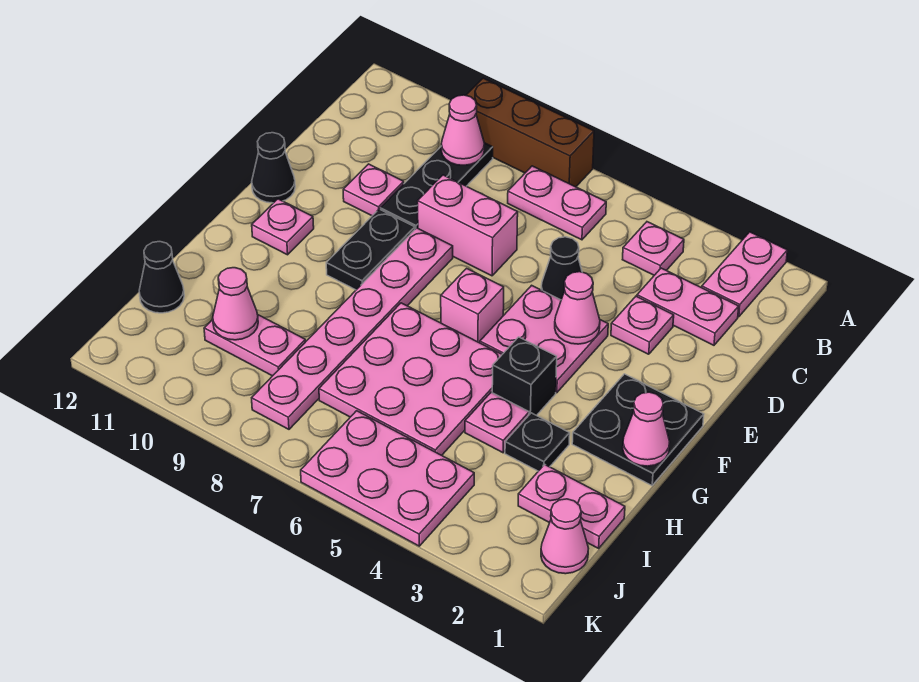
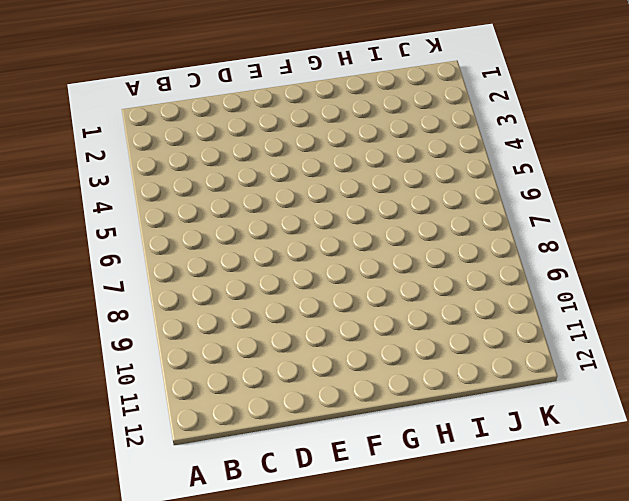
none -> pink plate A2:B2 level 1
none -> brown brick A7:A9 level 1
none -> pink plate B4 level 1
none -> pink plate B6:B7 level 1

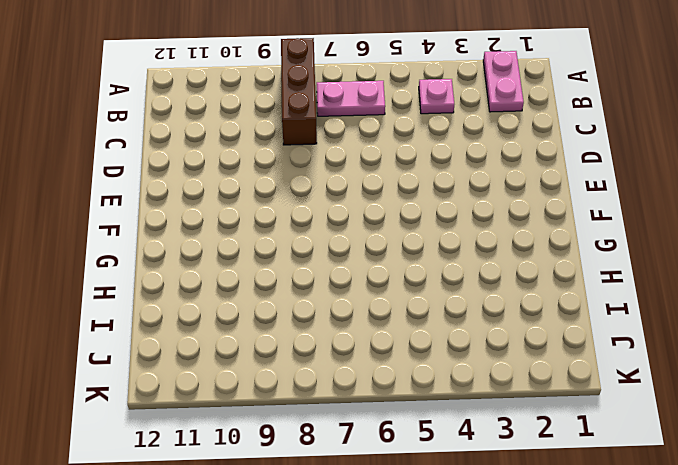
brown brick A8:C8 level 1 -> brown brick A7:A9 level 1
none -> black plate B9:D9 level 1
none -> pink plate C2:C3 level 1
none -> pink plate D3 level 1
none -> black cone D5 level 1

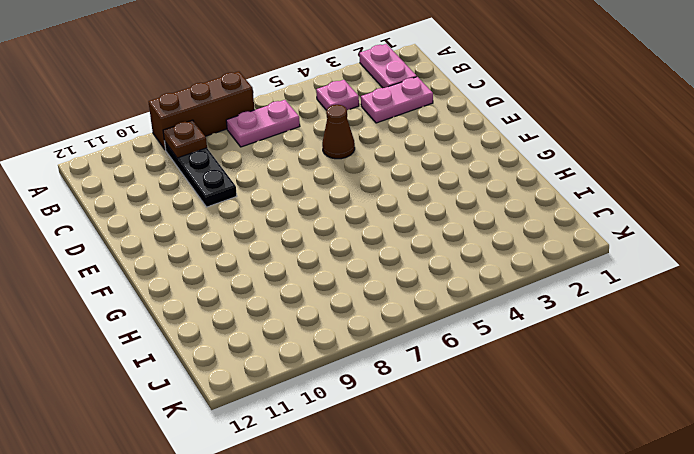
brown plate B9 level 2 -> pink cone B9 level 2
brown cone D5 level 1 -> black cone D5 level 1
none -> pink plate D3 level 1
none -> pink brick D7:D8 level 1
none -> pink plate D10 level 1
none -> pink plate E4:F5 level 1

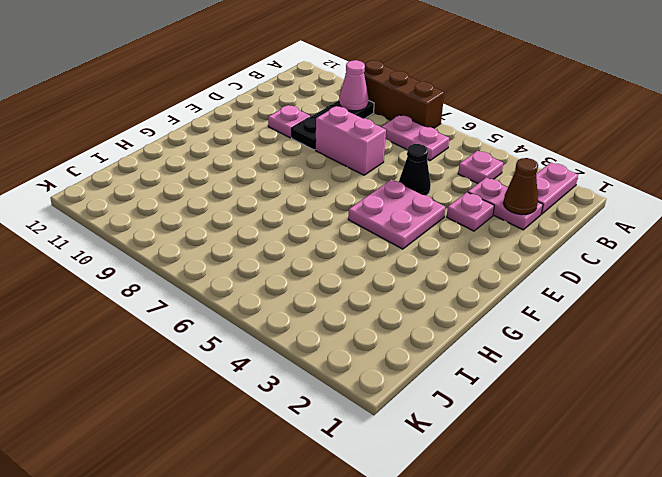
brown cone C2 level 2 -> none
none -> pink plate E8:J8 level 1
none -> black plate E9:F9 level 1
none -> black cone E12 level 1
none -> black plate F1:G2 level 1

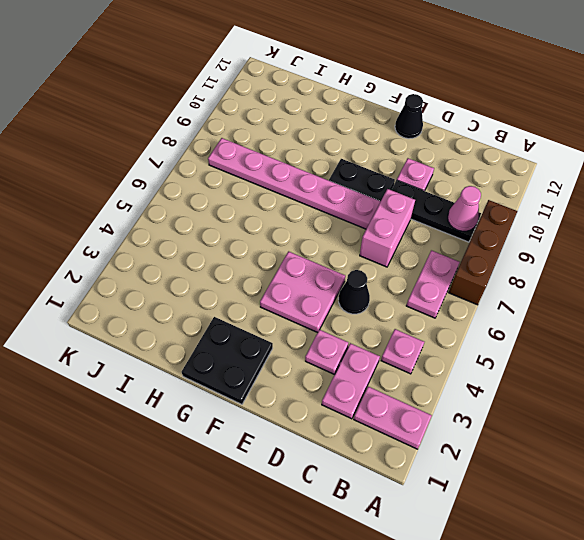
none -> pink brick F6 level 1
none -> pink plate F11 level 1
none -> black brick G4 level 1
none -> pink plate G5:I7 level 1

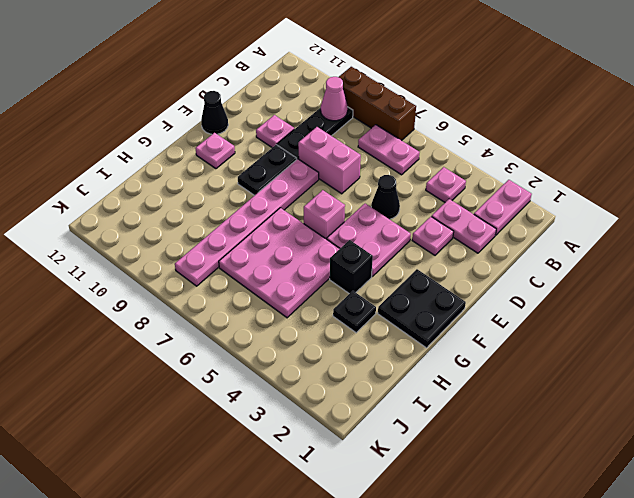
none -> pink plate H4 level 1
none -> pink plate I1:I2 level 1
none -> pink plate I9:I10 level 1
none -> black cone I12 level 1

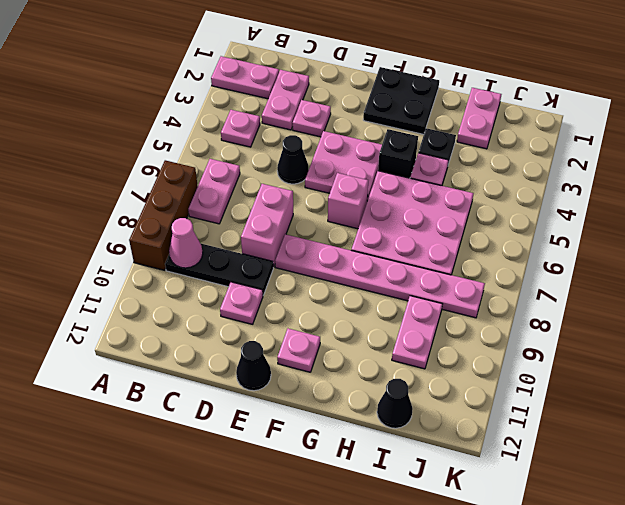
none -> black plate E9:F9 level 1
none -> pink cone J1 level 1
none -> pink plate J4:K6 level 1
none -> pink cone E4 level 2

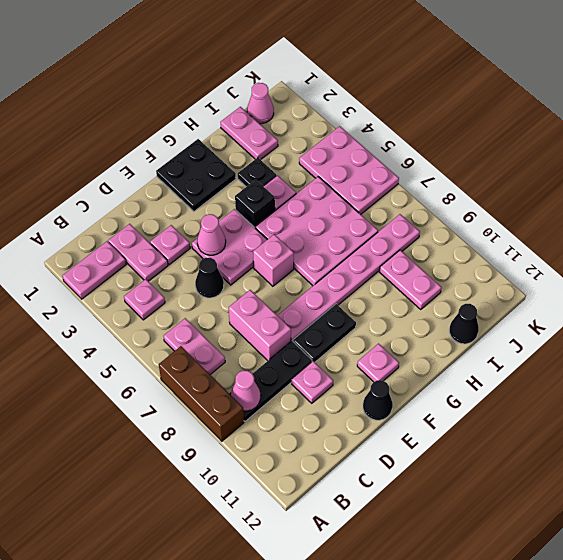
none -> pink cone G1 level 2
none -> pink cone I10 level 2

